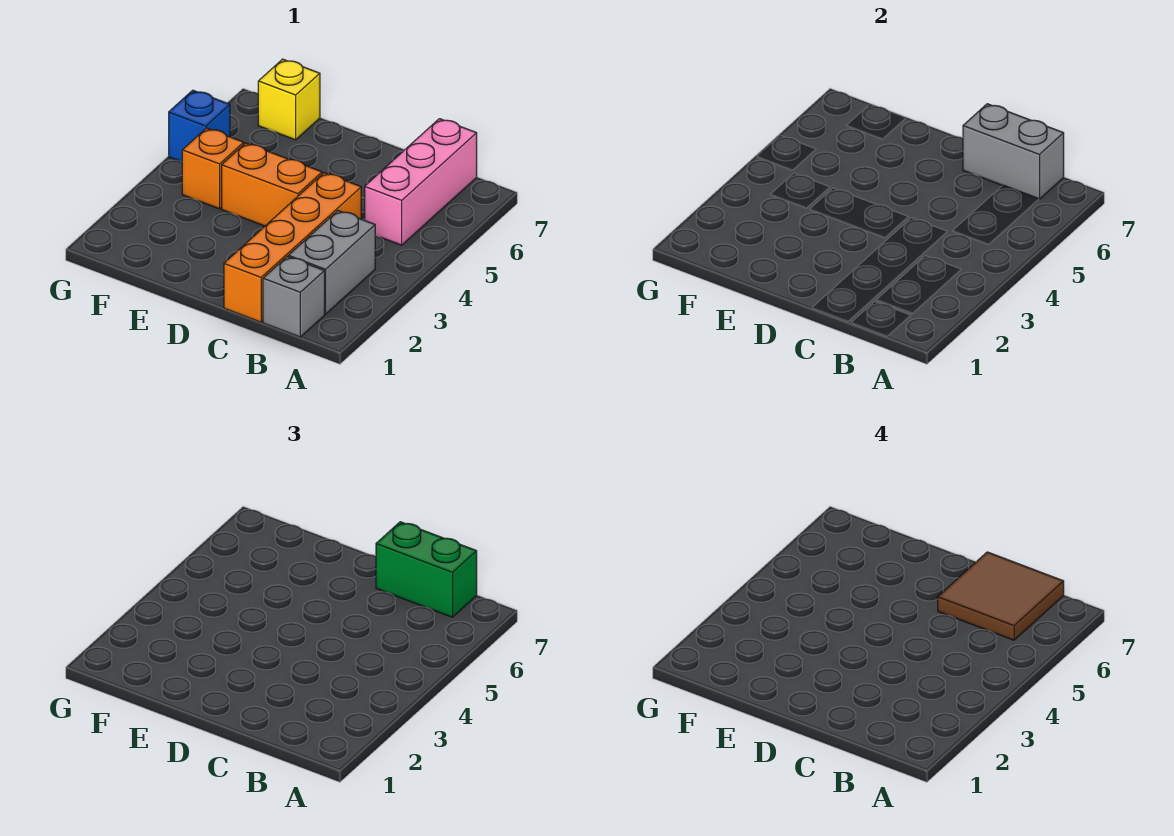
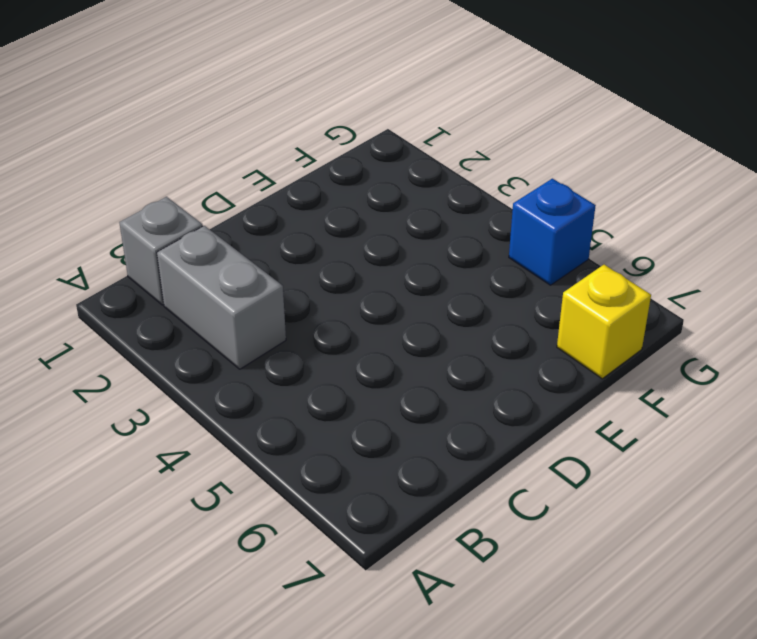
none -> pink brick B5:B7 level 1
none -> orange brick C1:C4 level 1

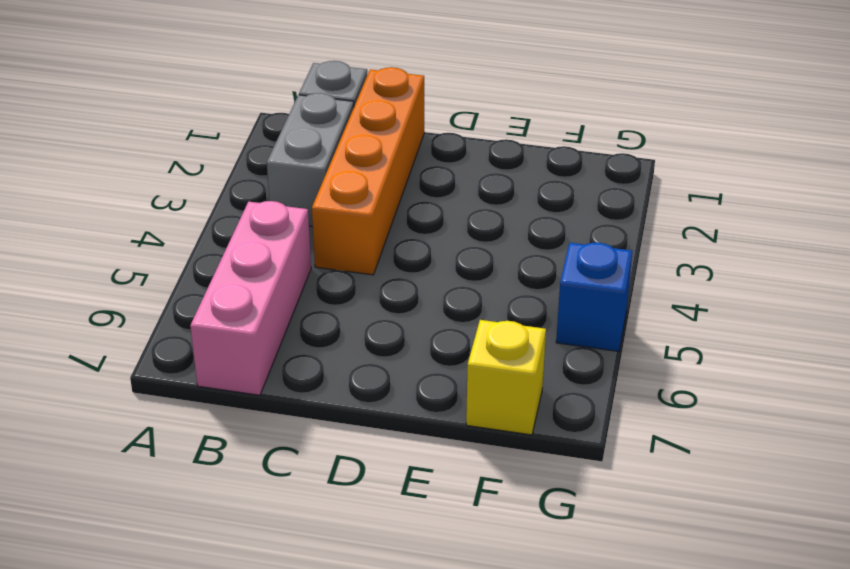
none -> orange brick D4:E4 level 1
none -> orange brick F4 level 1

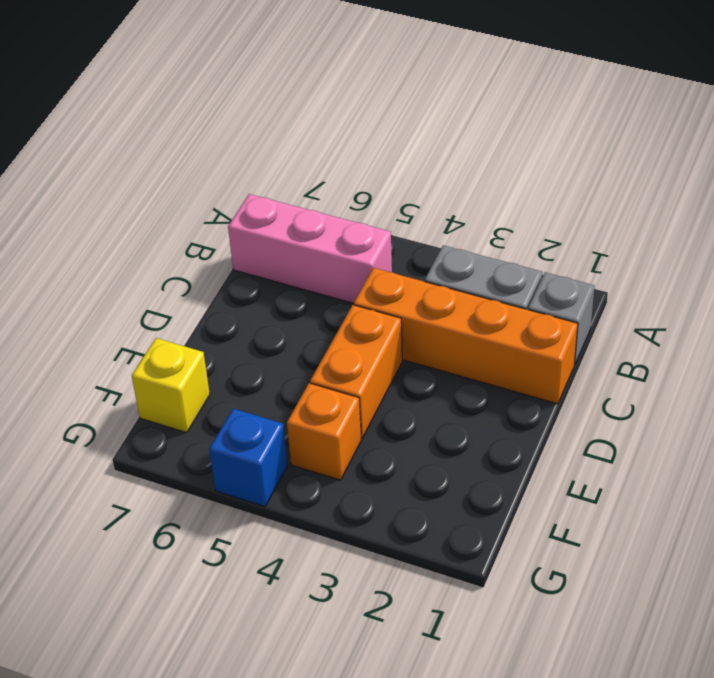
none -> grey brick B7:C7 level 2
none -> green brick B7:C7 level 3

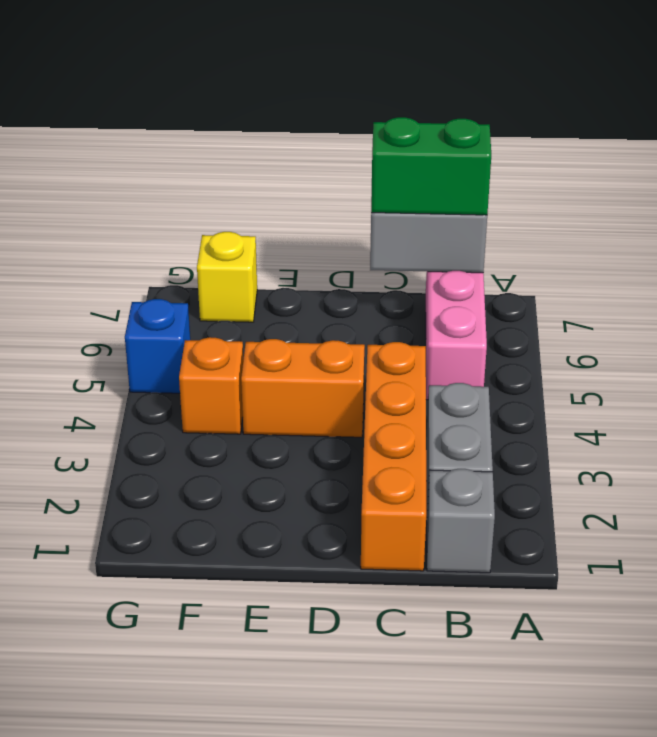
none -> brown tile B6:C7 level 4

